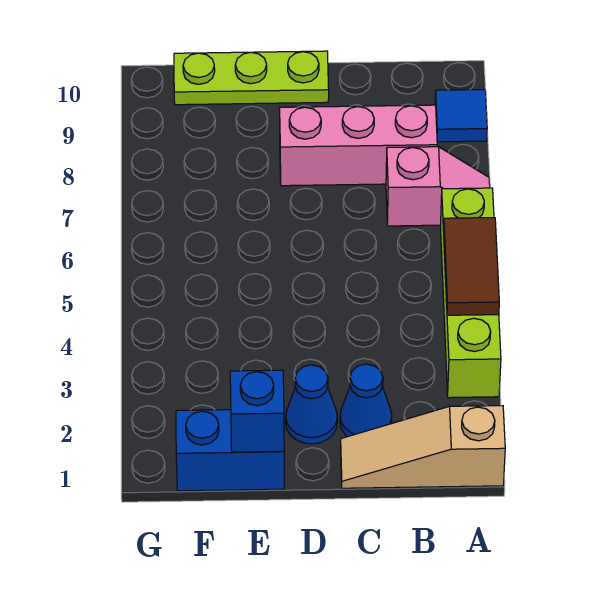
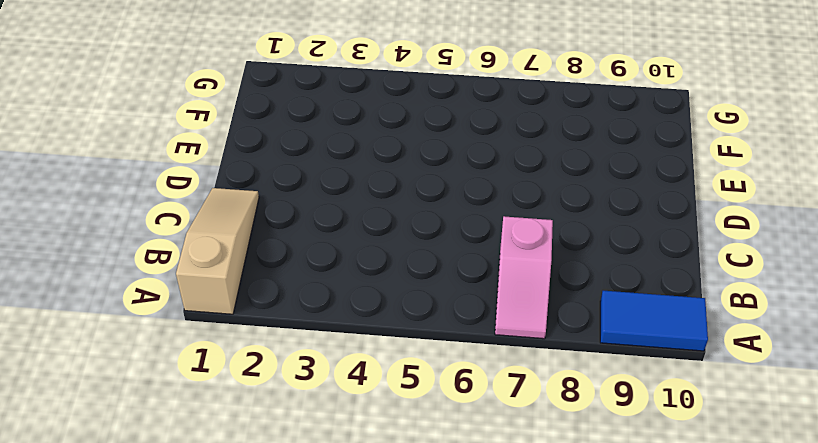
blue tile A9:A10 level 1 -> blue tile A9 level 1
none -> lime brick A3:A6 level 1
none -> pink brick B8:D8 level 1

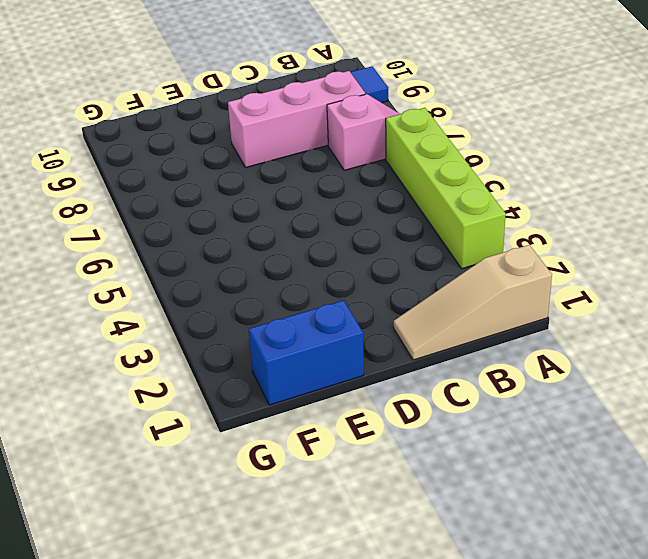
none -> blue cone C2 level 1
none -> blue cone D2 level 1

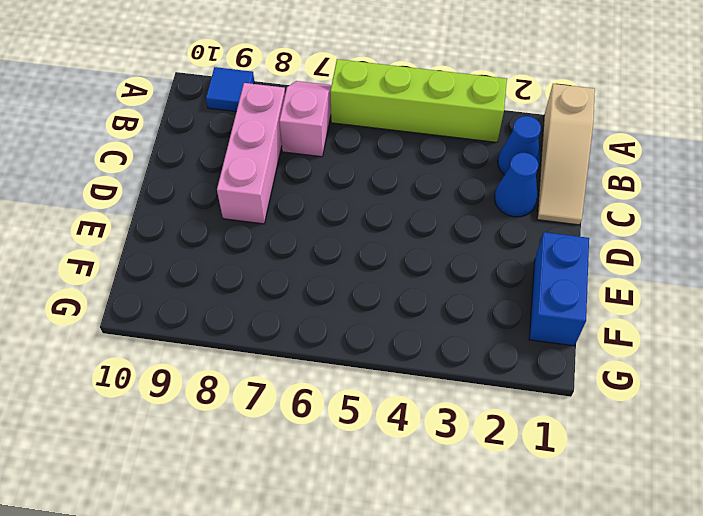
blue cone B2 level 1 -> blue cone D2 level 1
none -> lime plate D10:F10 level 1
none -> brown tile A4:A5 level 2

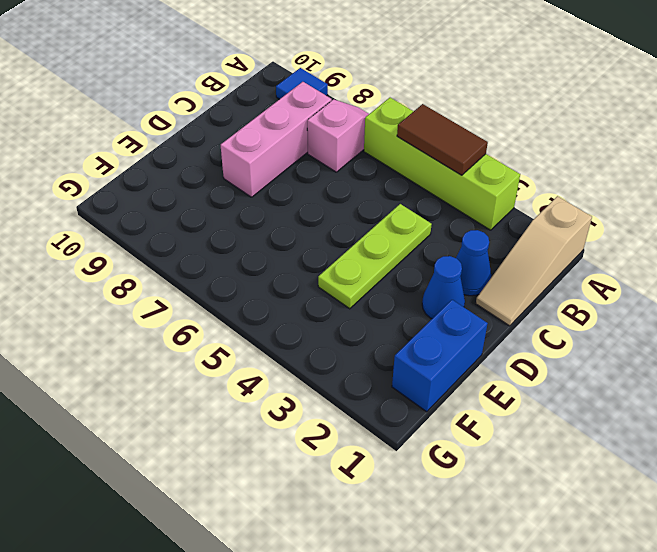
lime plate C4:E4 level 1 -> lime plate D10:F10 level 1
none -> blue brick E1 level 2

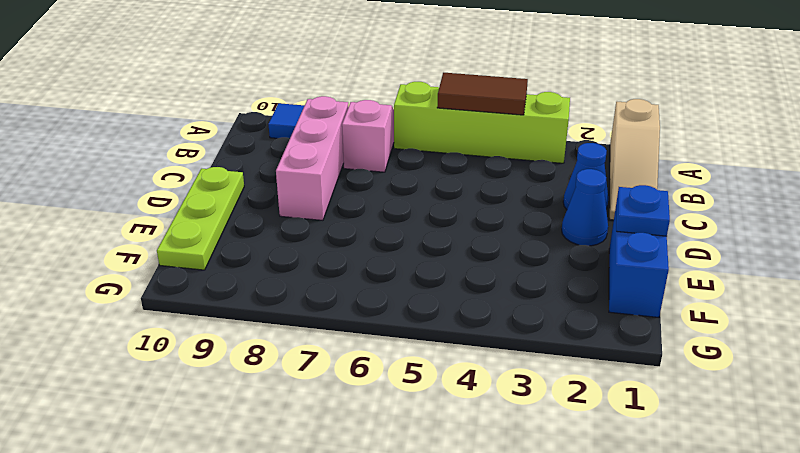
blue plate E1 level 2 -> blue brick E1 level 2

